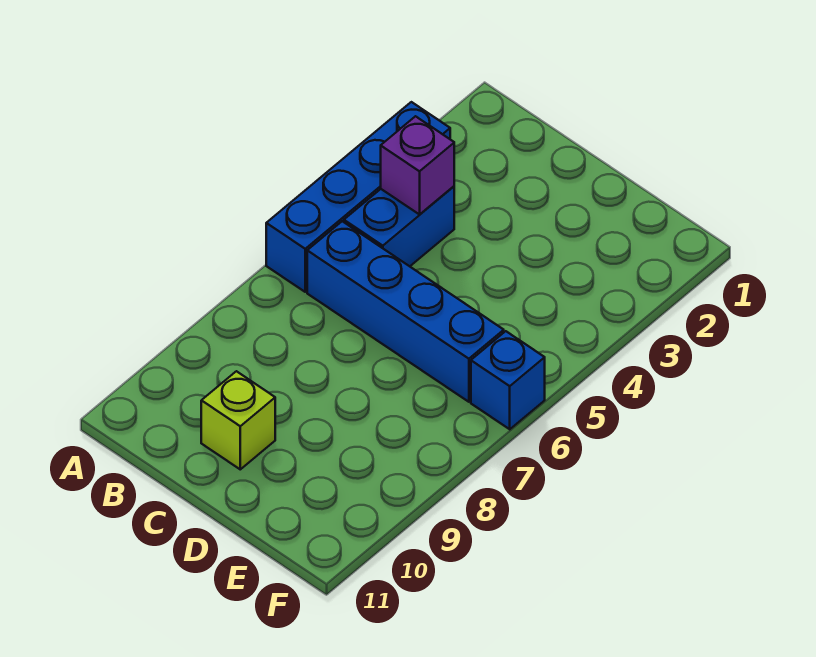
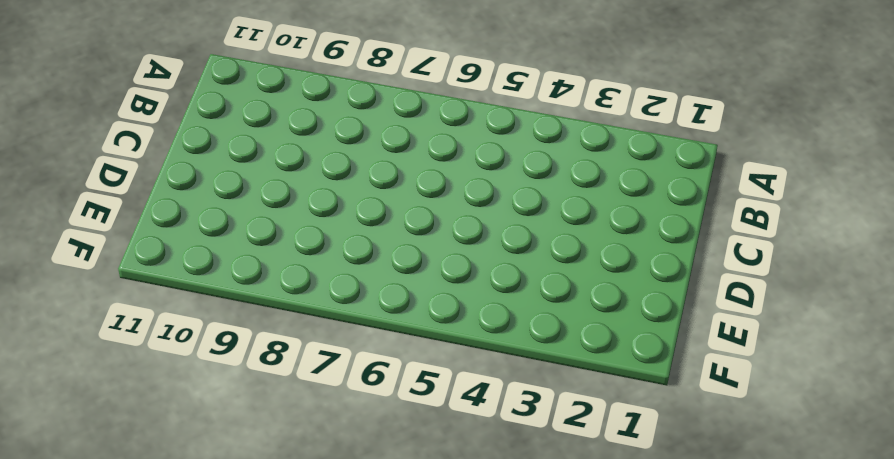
none -> blue brick A3:A6 level 1
none -> blue brick B4:B5 level 1

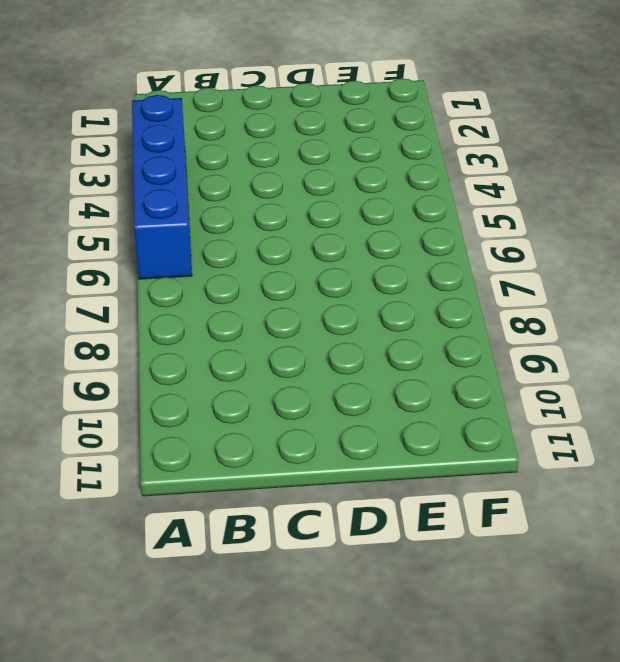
none -> blue brick B4:B5 level 1
none -> blue brick B6:E6 level 1

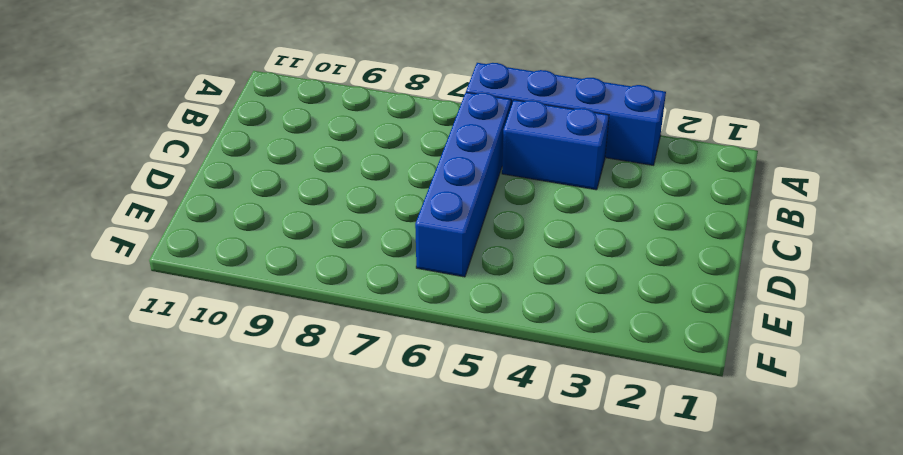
none -> lime brick C10 level 1
none -> blue brick F6 level 1

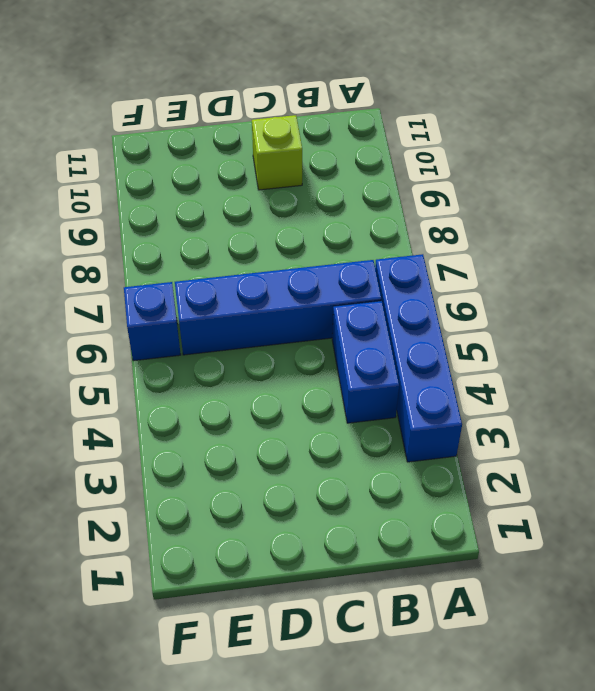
none -> purple brick B4 level 2

